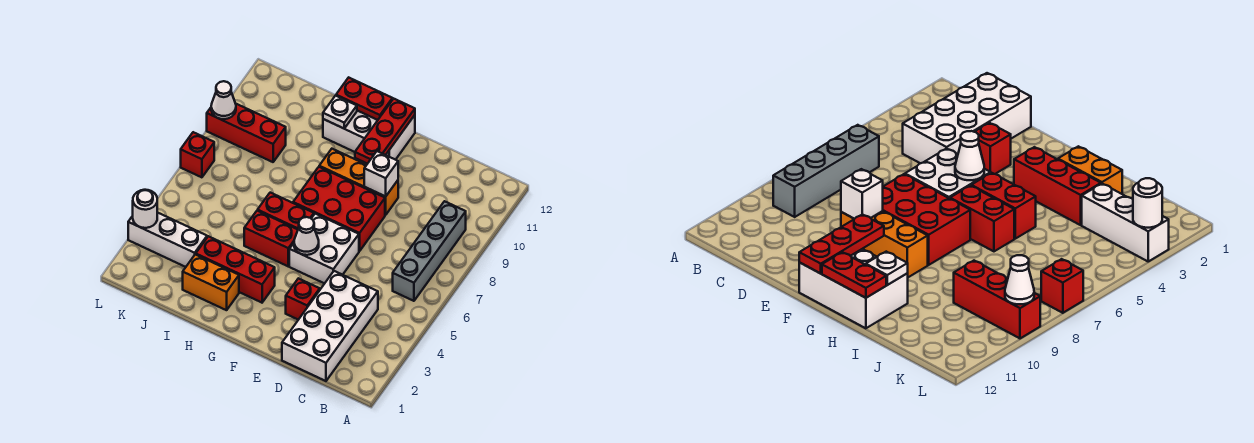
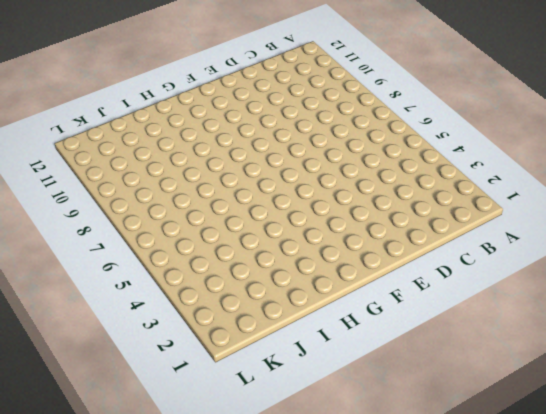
none -> grey brick B6:B9 level 1
none -> white brick C1:D4 level 1
none -> red brick E3 level 1

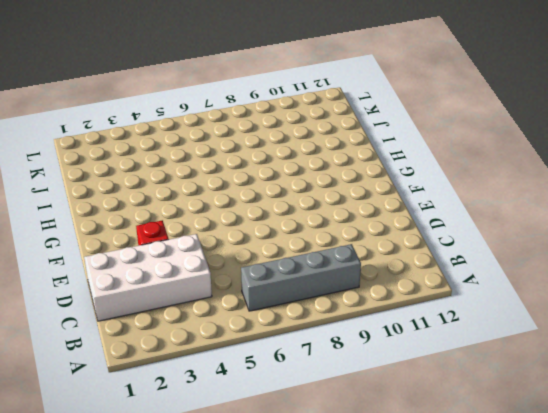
none -> white brick E5:F6 level 1
none -> red brick E7:G8 level 1
none -> orange brick E9:G9 level 1

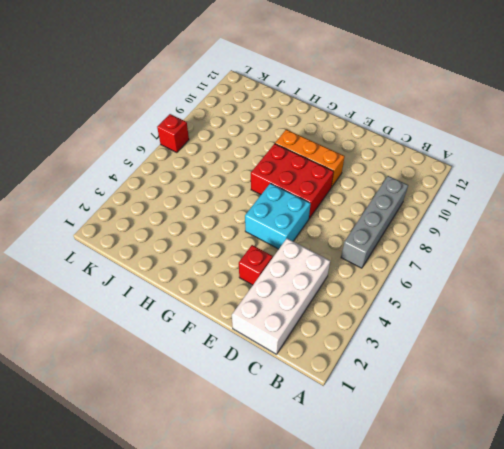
cyan brick E5:F6 level 1 -> white brick E5:F6 level 1
none -> white brick F11:H12 level 1
none -> red brick G3:I3 level 1
none -> red brick G5:H5 level 1

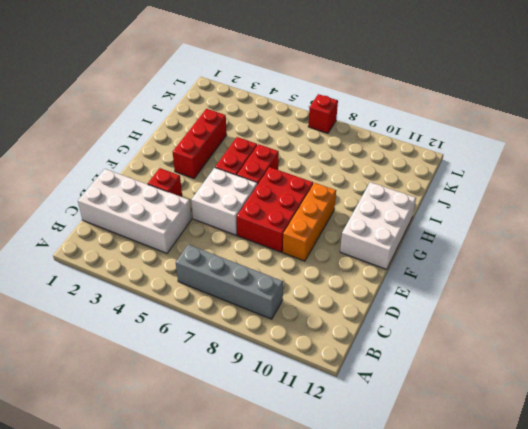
none -> orange brick H2:I2 level 1
none -> white brick J3:L3 level 1
none -> red brick J9:L9 level 1

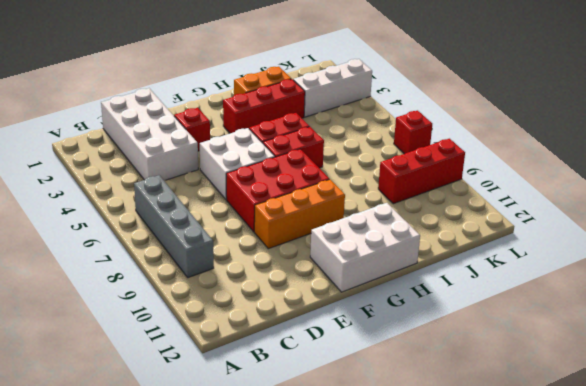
none -> white brick E9 level 2
none -> white cone F5 level 2
none -> red plate F10:F12 level 2

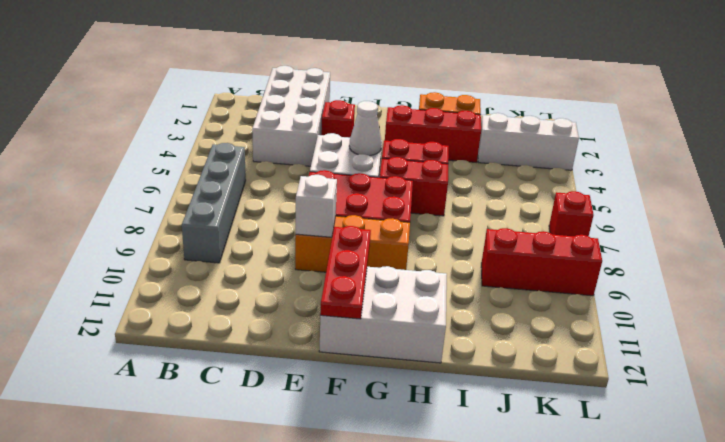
none -> red plate G12:H12 level 2
none -> white plate H11 level 2
none -> white round brick L3 level 2

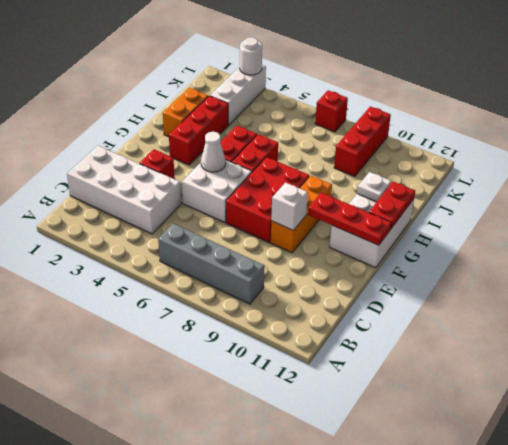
none -> white cone L9 level 2

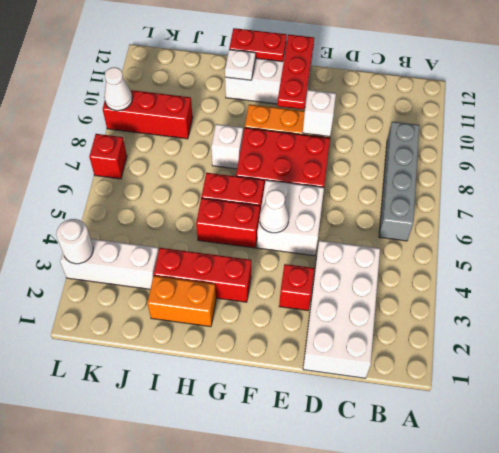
white brick H8 level 1 -> none

